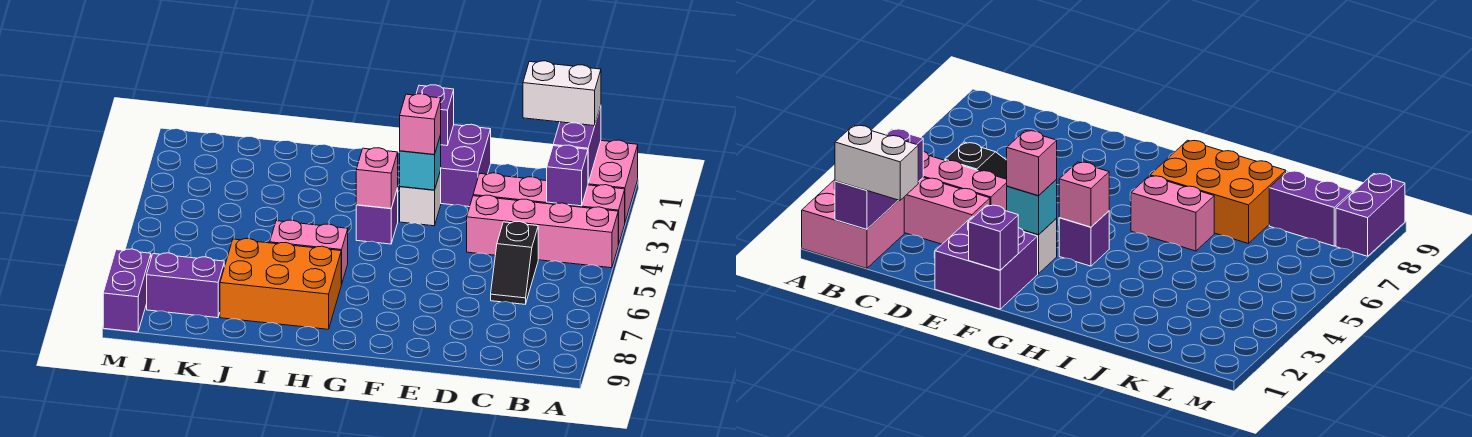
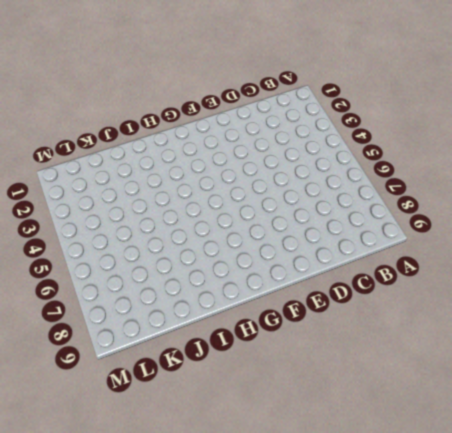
none -> pink brick A1:B2 level 1
none -> pink brick A3:D3 level 1
none -> pink brick A4:D4 level 1

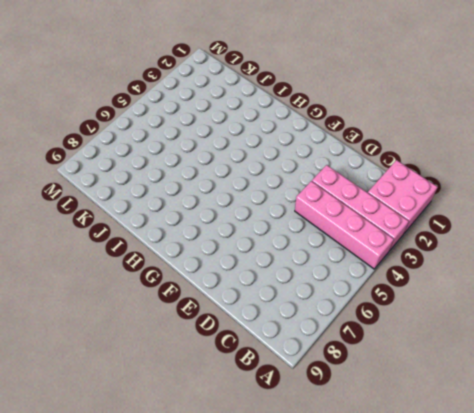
none -> black slope C5:C6 level 1 top 5
none -> purple brick E1:F2 level 1
none -> white brick F3 level 1

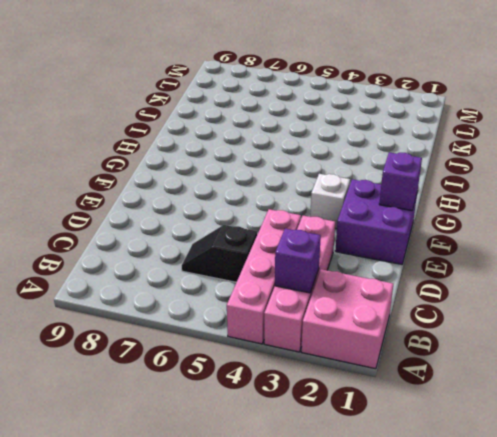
none -> purple brick G4 level 1
none -> pink brick H6:I6 level 1
none -> orange brick H7:J8 level 1

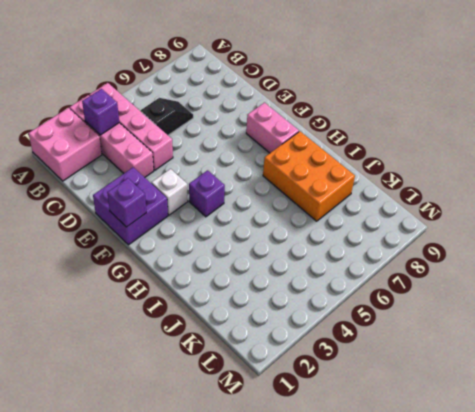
pink brick F8:G8 level 1 -> pink brick H6:I6 level 1
none -> purple brick K8:L8 level 1
none -> purple brick M8:M9 level 1
none -> purple brick B1:B2 level 2

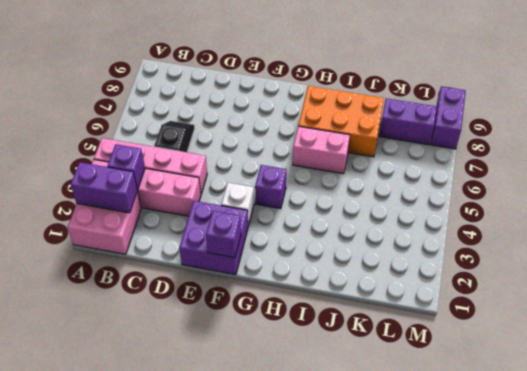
purple brick A2:B2 level 2 -> purple brick B1:B2 level 2
none -> cyan brick F3 level 2
none -> pink brick G4 level 2
none -> white brick B1:C1 level 3

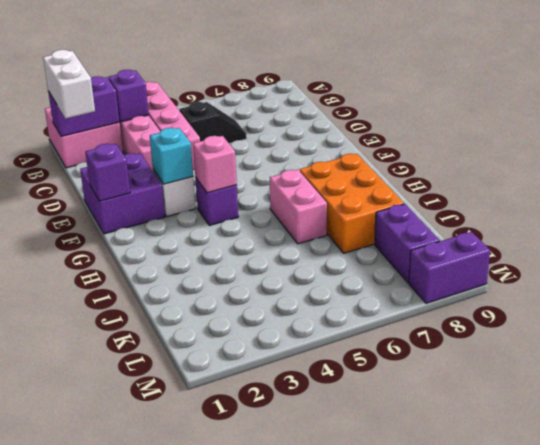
none -> pink brick F3 level 3

